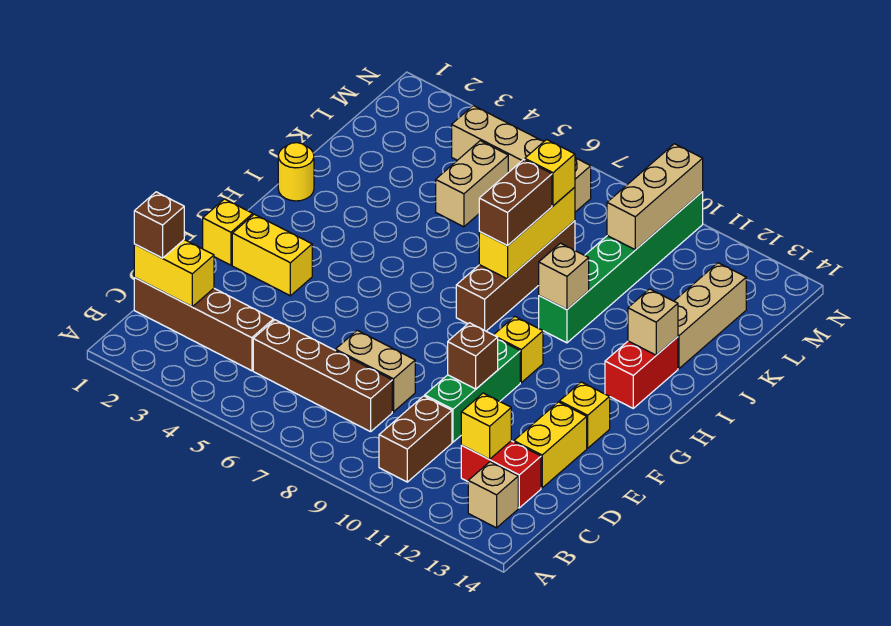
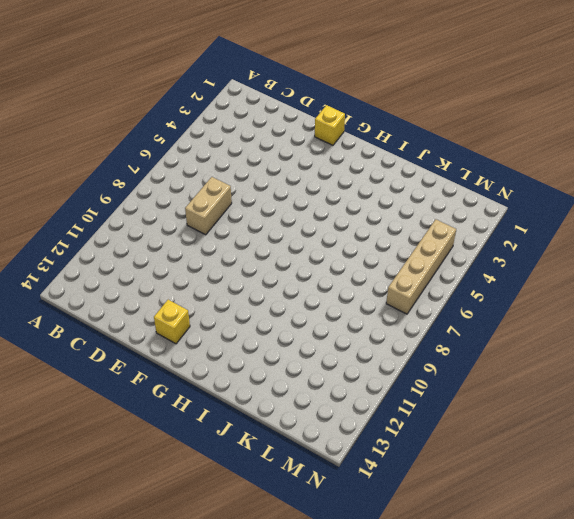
none -> brown brick B10:C10 level 1
none -> tan brick B13 level 1
none -> brown brick C1:C4 level 1

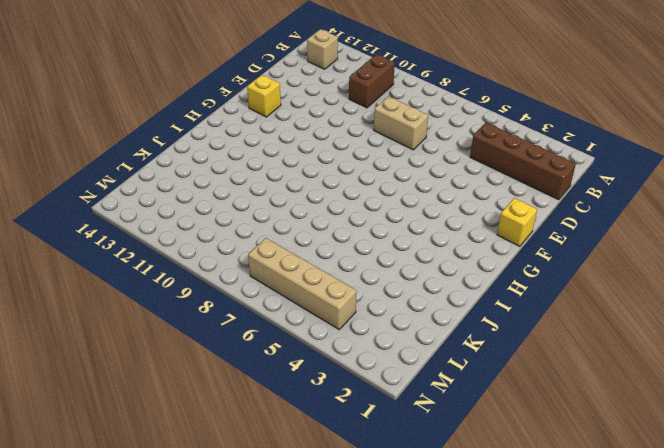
none -> brown brick C5:C8 level 1
none -> red brick C12:C13 level 1
none -> green brick D10:F10 level 1

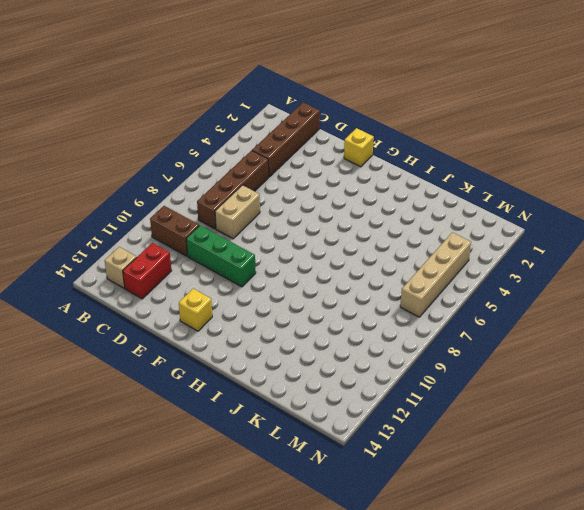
none -> yellow brick D13:E13 level 1
none -> yellow brick F2:F3 level 1
none -> yellow brick G10 level 1

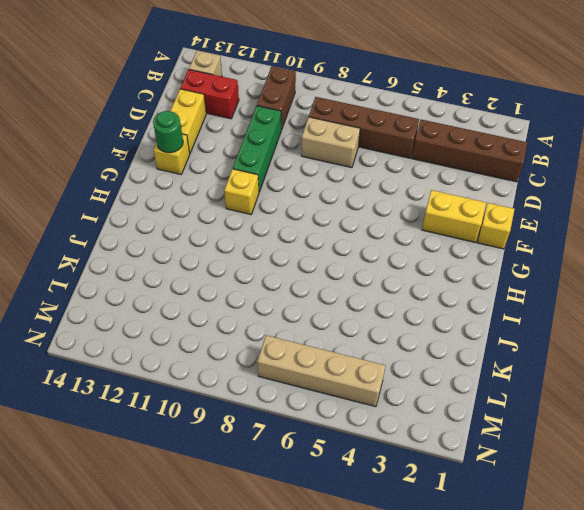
green round brick F13 level 2 -> none
none -> brown brick H8:K8 level 1
none -> red brick H13:I13 level 1
none -> yellow round brick I1 level 1

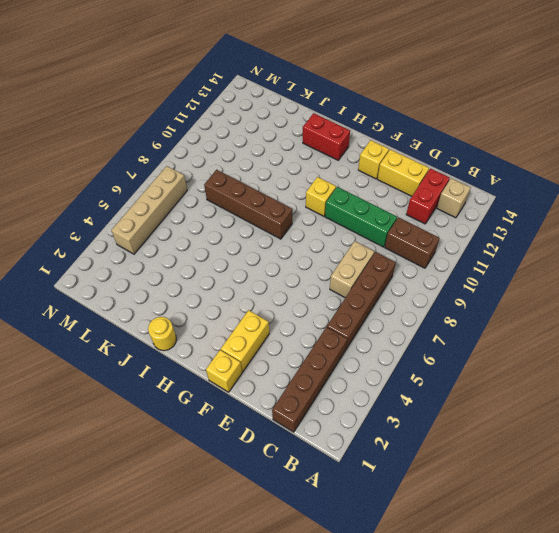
none -> green brick I10:N10 level 1
none -> tan brick J13:L13 level 1
none -> tan brick K5:L5 level 1

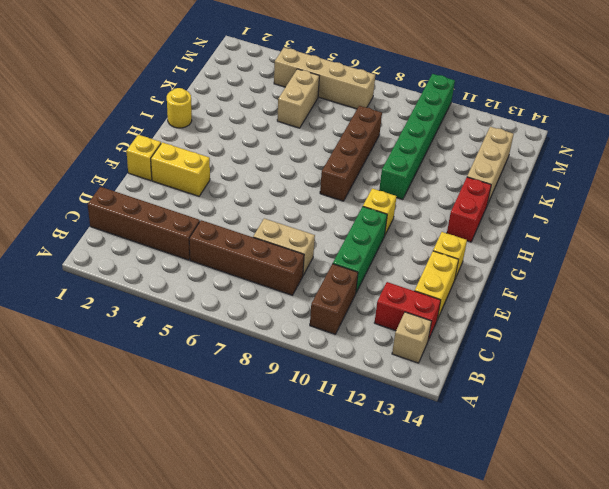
none -> yellow brick C1:C2 level 2
none -> yellow brick C12 level 2
none -> brown brick E10 level 2

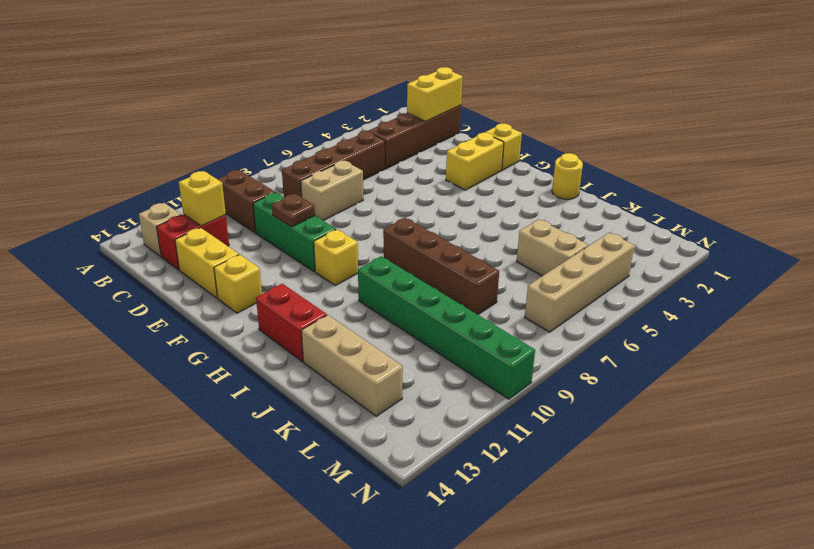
brown plate E10 level 2 -> brown brick E10 level 2
none -> yellow brick I8:K8 level 2
none -> tan brick I10 level 2
none -> tan brick I13 level 2

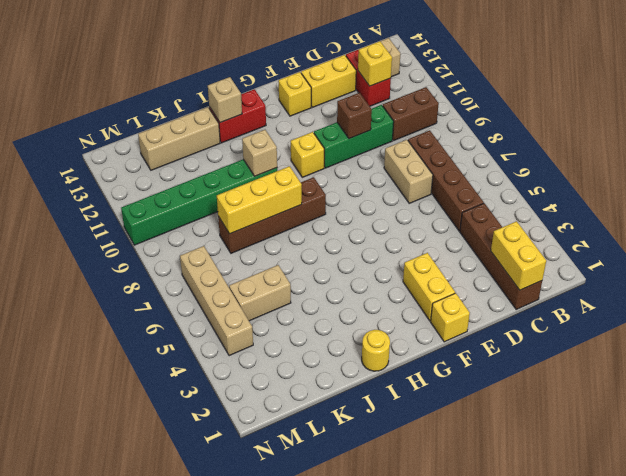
none -> tan brick L10:N10 level 2
none -> brown brick C1 level 3
none -> brown brick I8:J8 level 3

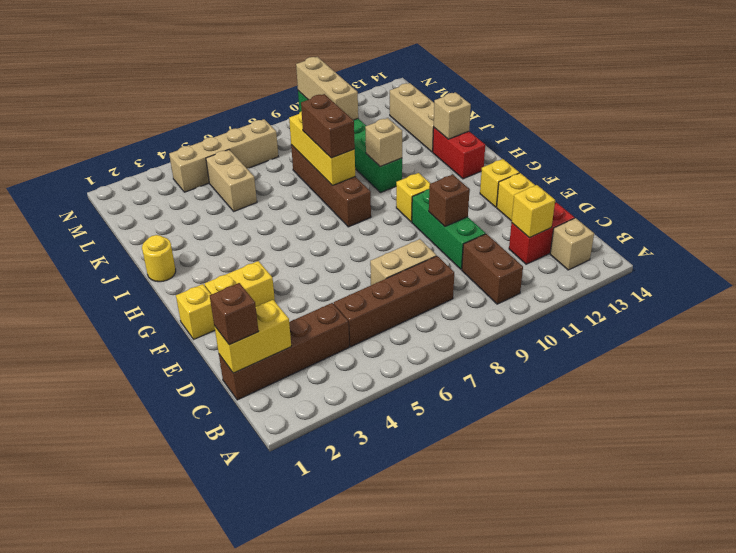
none -> yellow brick K8 level 3

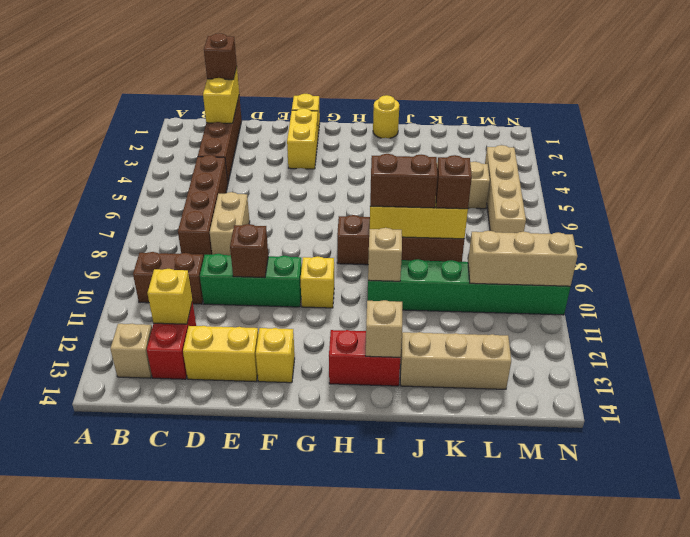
brown brick K8 level 3 -> yellow brick K8 level 3

